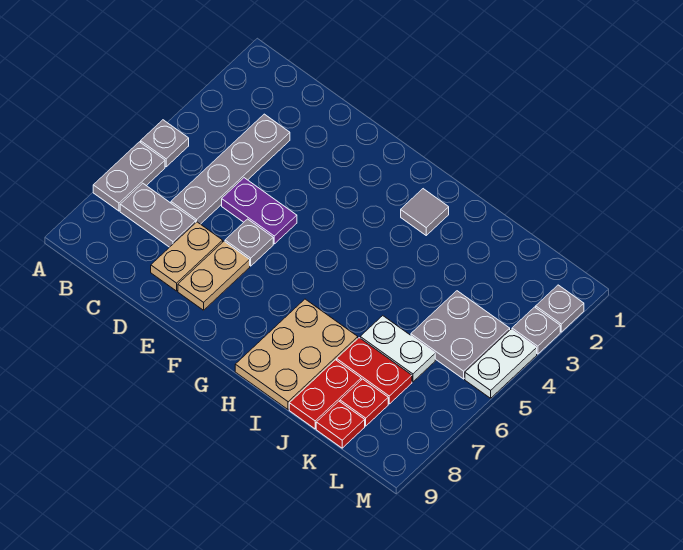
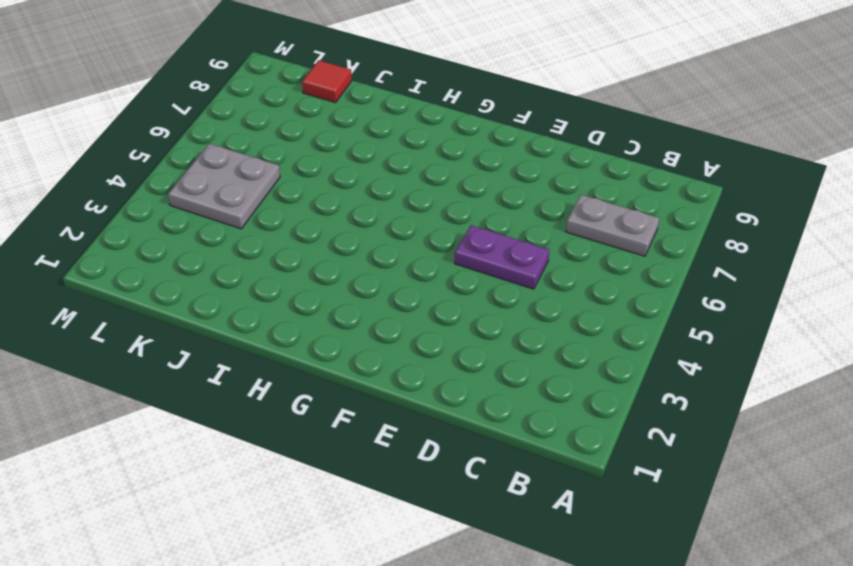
red tile K9 level 1 -> red plate K9 level 1
none -> grey plate A5 level 1
none -> grey plate A6:A7 level 1
none -> grey plate C3:C6 level 1

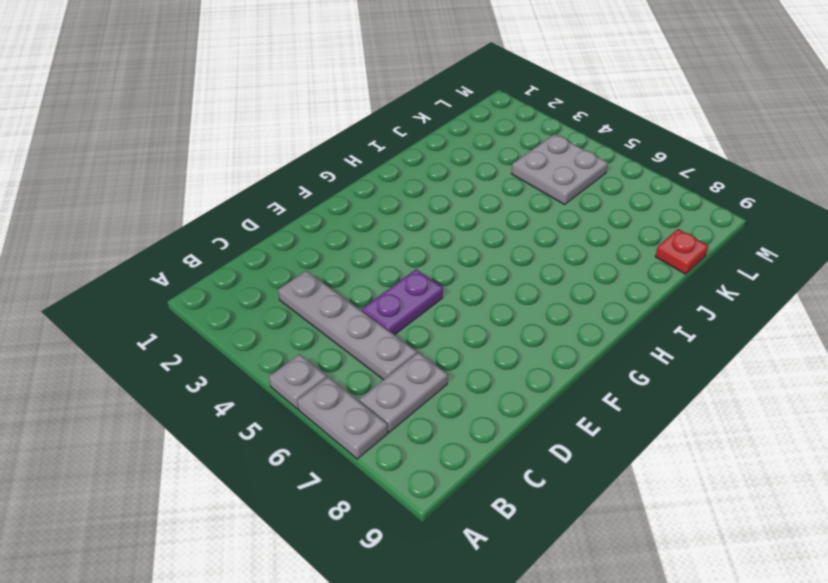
none -> tan plate D7:D8 level 1
none -> grey plate E6 level 1
none -> tan plate E7:E8 level 1

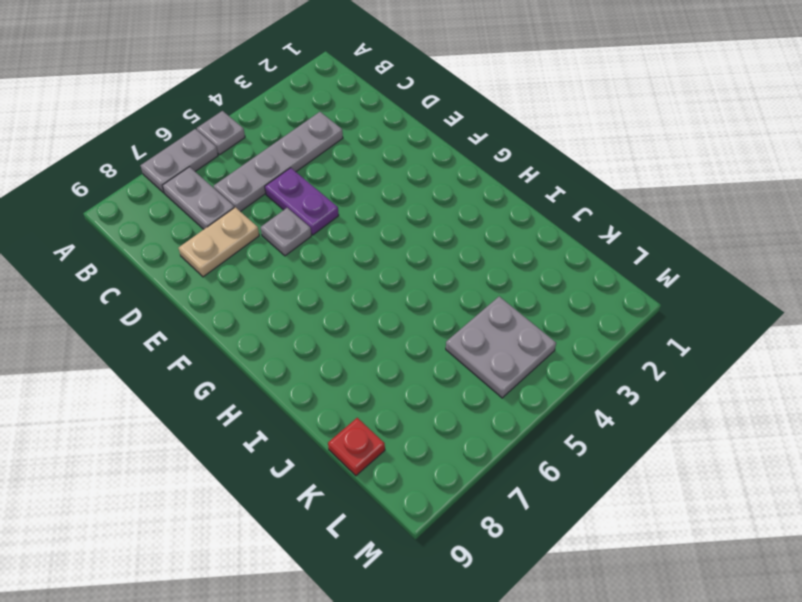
none -> tan plate E7:E8 level 1
none -> grey tile H2 level 1
none -> tan plate H7:I9 level 1

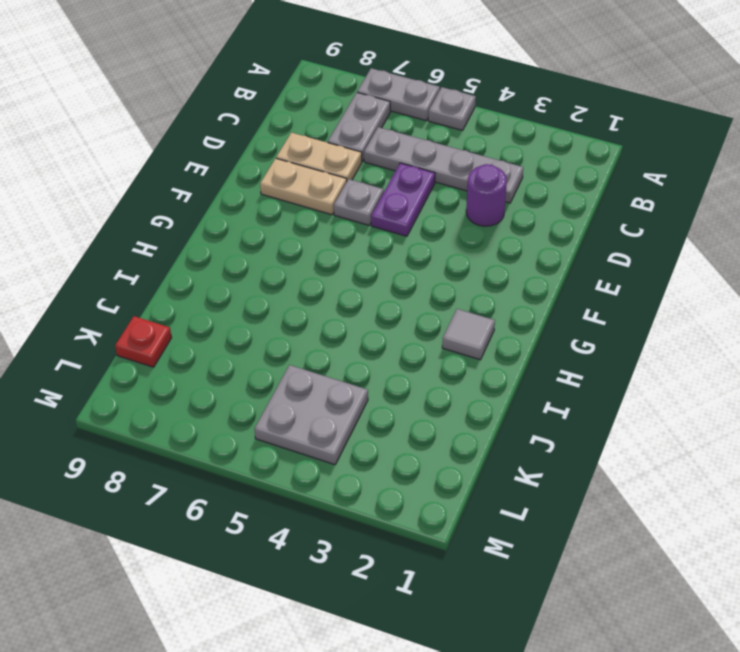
purple round brick D3 level 1 -> none
none -> tan plate H7:I9 level 1
none -> white plate J6:K6 level 1
none -> red plate J7:K7 level 1

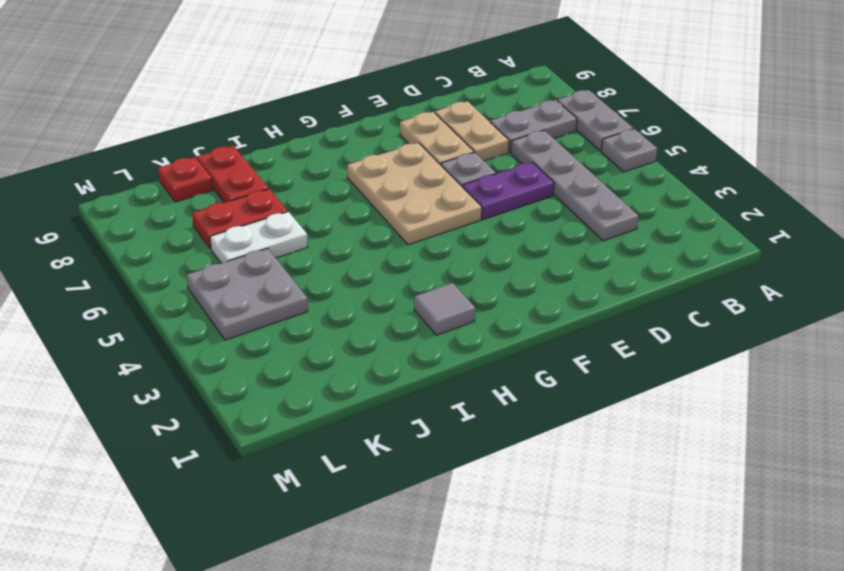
tan plate F5:G7 level 1 -> tan plate H7:I9 level 1
none -> red plate K8 level 1
none -> grey plate M2 level 1
none -> grey plate M3 level 1

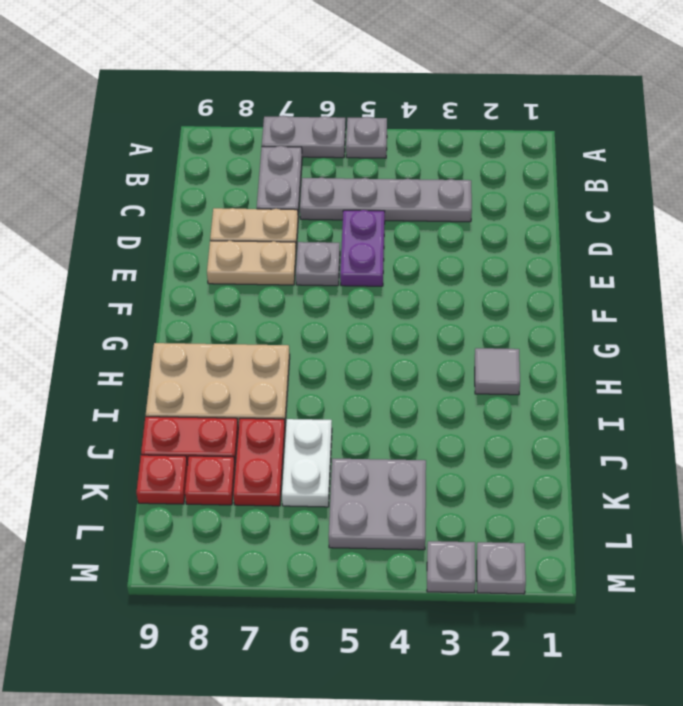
none -> white plate M4:M5 level 1

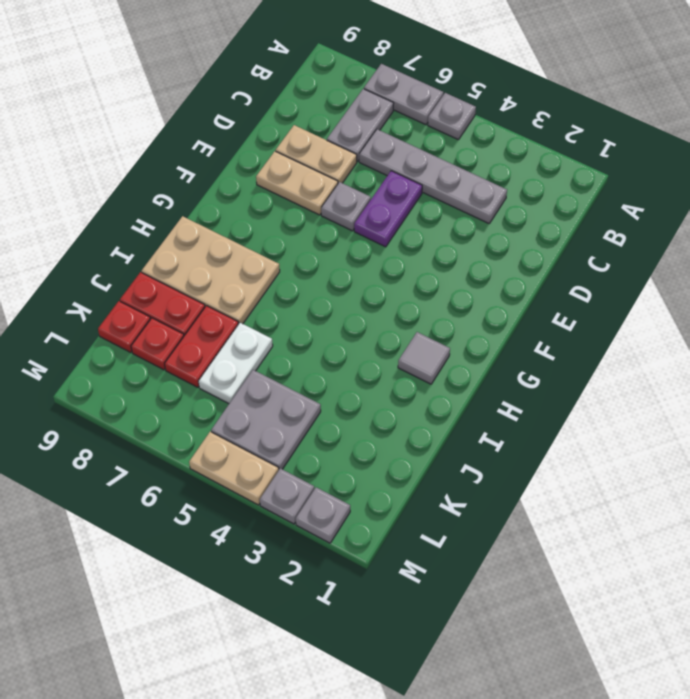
tan plate M4:M5 level 1 -> white plate M4:M5 level 1

